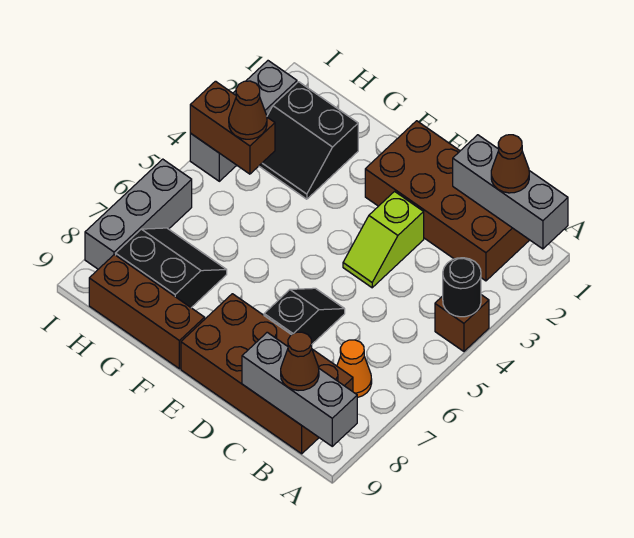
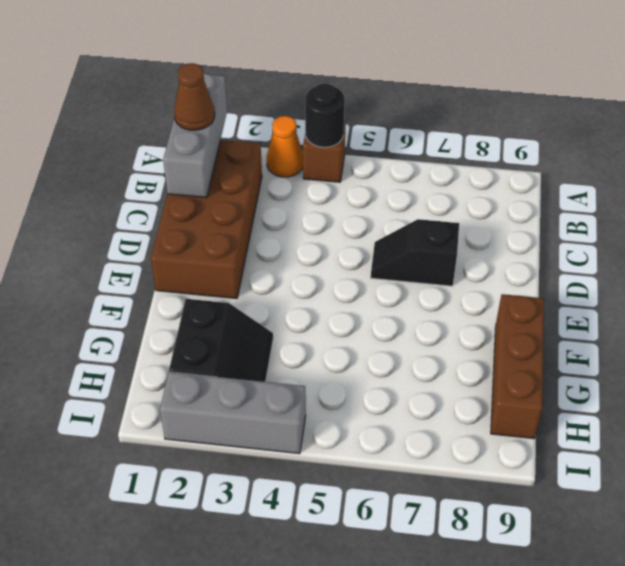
orange cone A3 level 1 -> orange cone B7 level 1
none -> brown brick B8:E9 level 1
none -> lime slope D3:D4 level 1 top 3
none -> black slope G7:H8 level 1 top 8

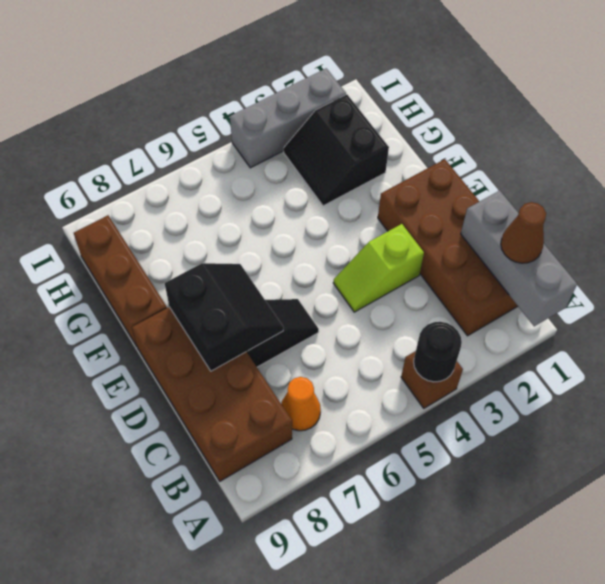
black slope D7:E8 level 2 top 8 -> black slope G7:H8 level 1 top 8
none -> grey brick I6:I8 level 1
none -> grey brick A9:C9 level 2
none -> brown brick H4:I4 level 2

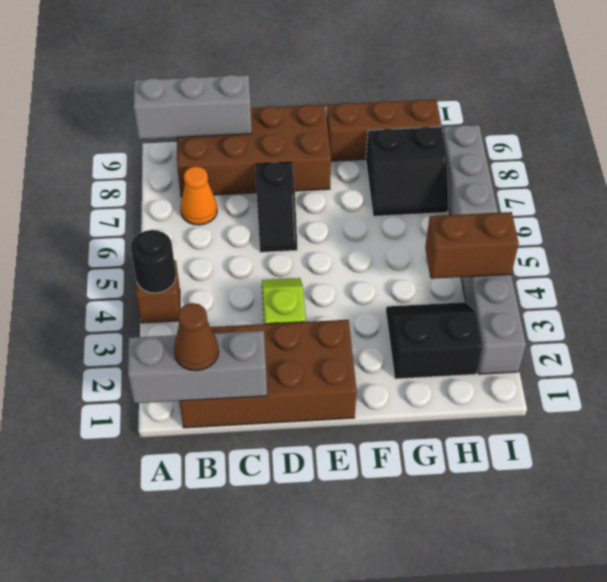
none -> brown cone B9 level 3
none -> brown cone H4 level 3

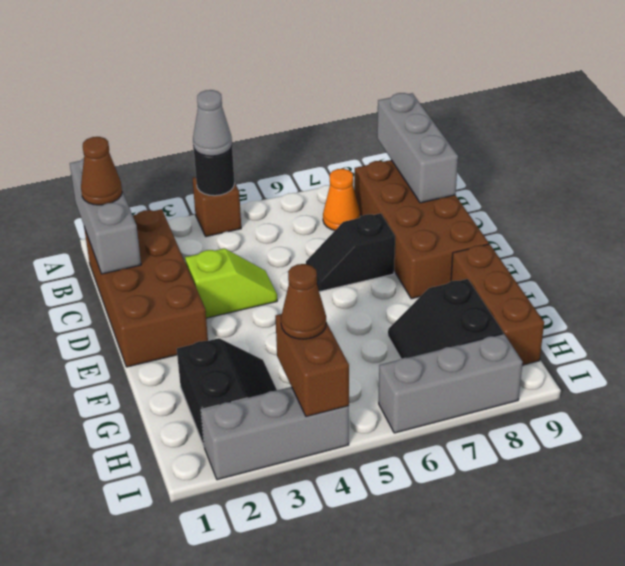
grey cone A4 level 3 -> none
none -> brown cone B9 level 3

